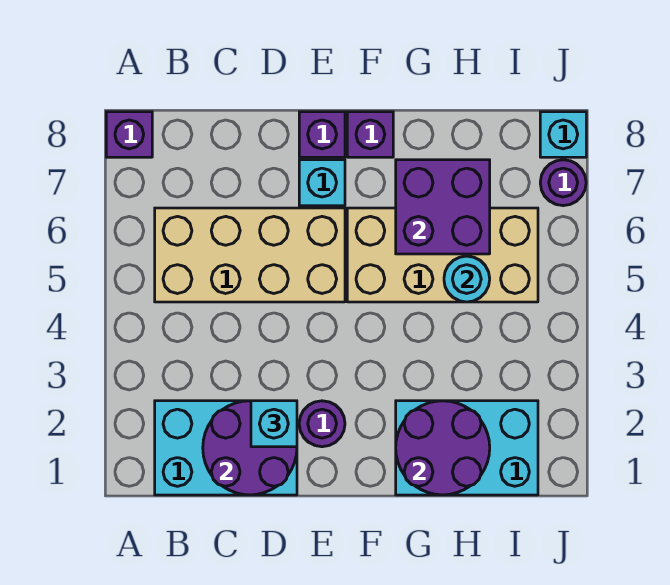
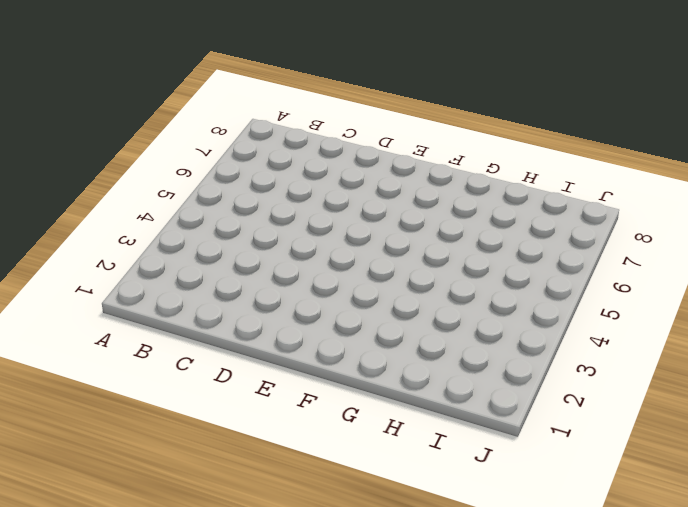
none -> purple brick A8 level 1
none -> cyan brick B1:D2 level 1
none -> tan brick B5:E6 level 1

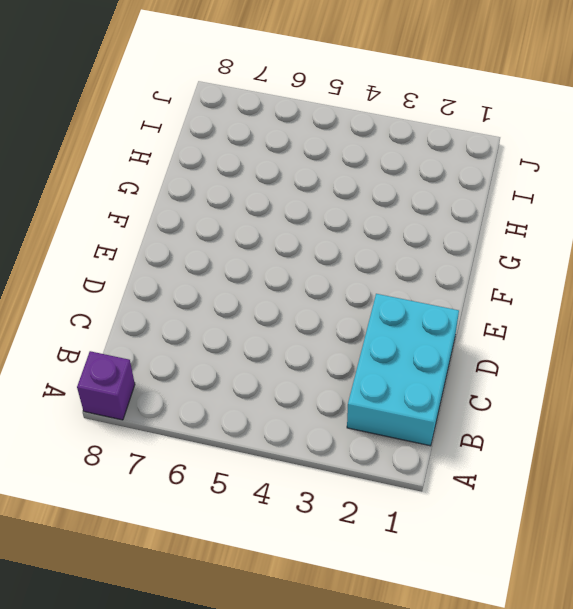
none -> tan brick B5:E6 level 1
none -> purple round brick E2 level 1
none -> cyan brick E7 level 1

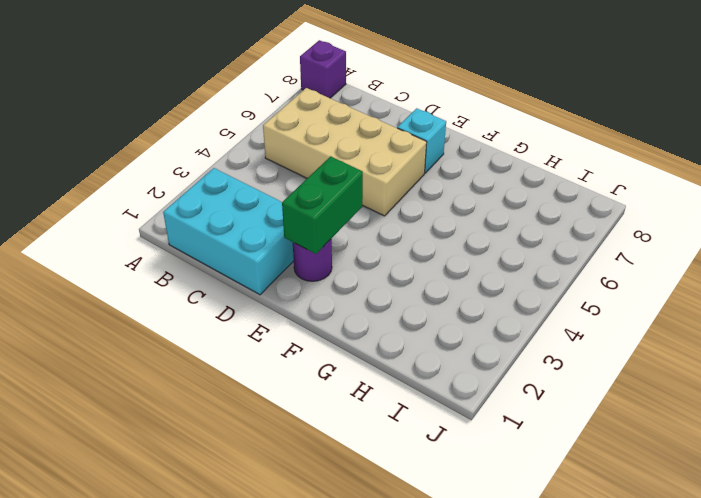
green brick E2:E3 level 2 -> none
none -> purple brick E8 level 1
none -> tan brick F5:I6 level 1
none -> purple brick F8 level 1

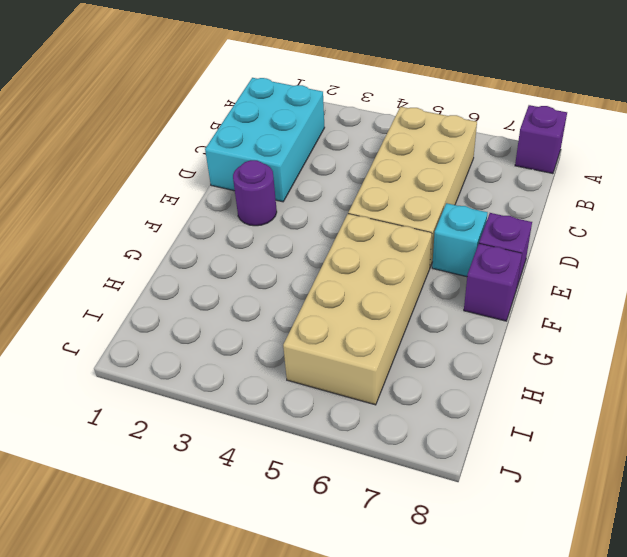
none -> cyan brick G1:I2 level 1
none -> purple round brick J7 level 1
none -> cyan brick J8 level 1

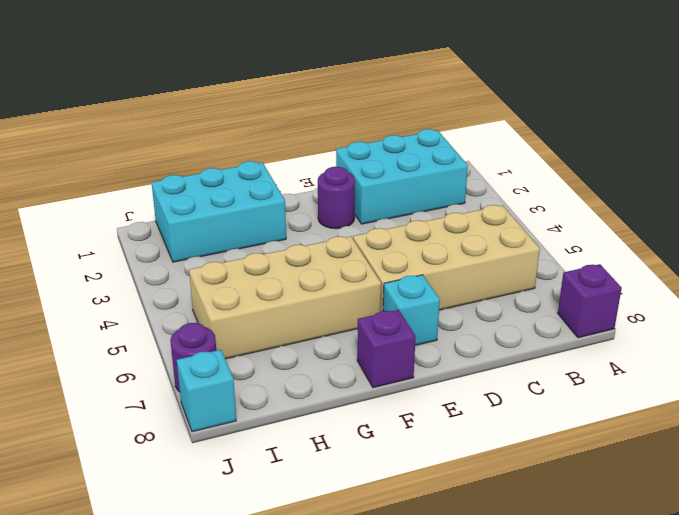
none -> purple brick E8 level 1
none -> purple round brick C1:D2 level 2
none -> purple round brick G1:H2 level 2

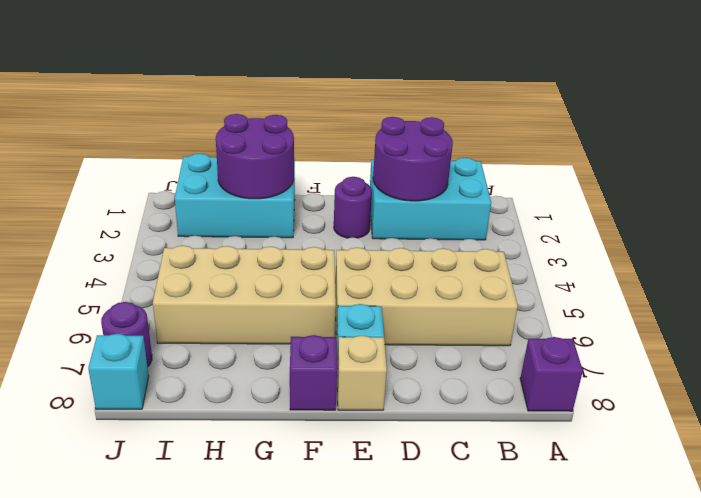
tan brick E8 level 1 -> purple brick E8 level 1
none -> purple brick G6:H7 level 2
none -> cyan round brick H5 level 2
none -> cyan brick D2 level 3

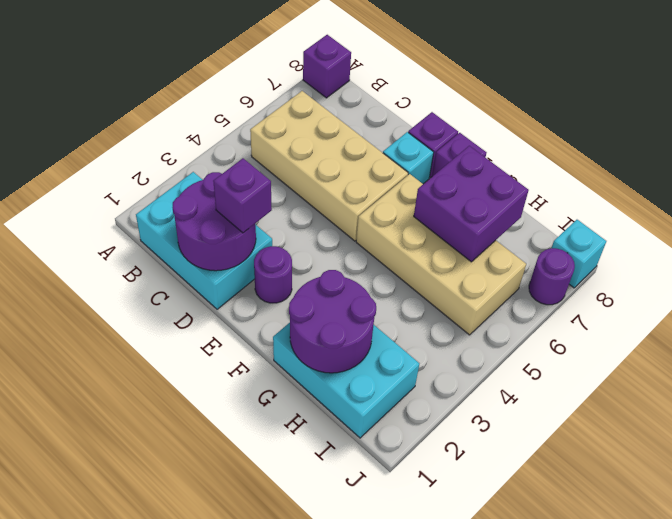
purple brick D2 level 3 -> cyan brick D2 level 3
none -> cyan round brick H5 level 2

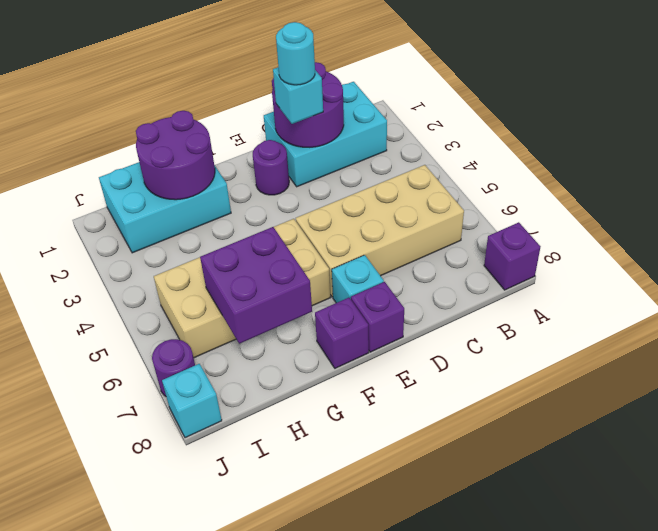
cyan round brick D2 level 4 -> cyan round brick H5 level 2

